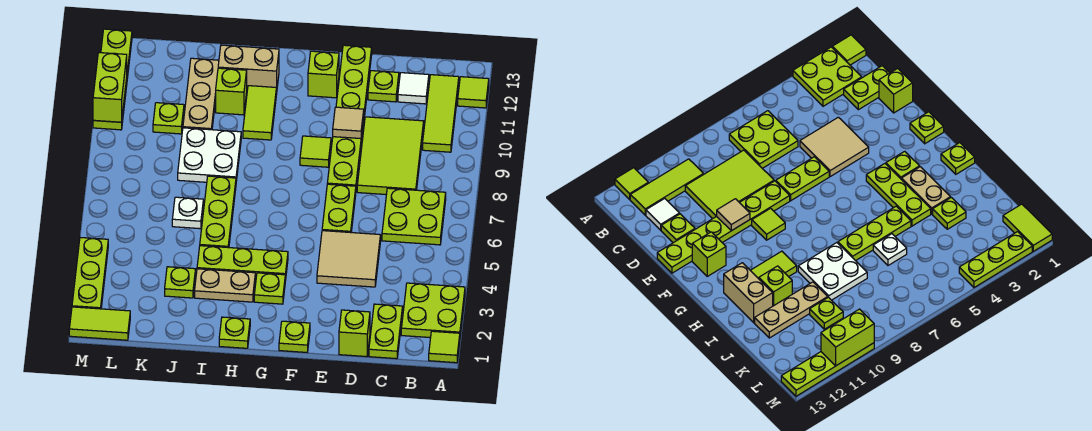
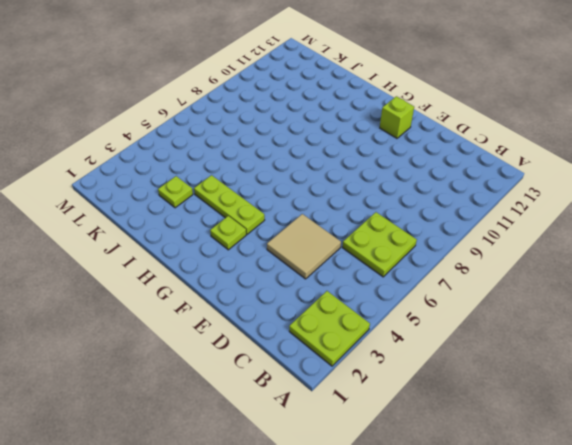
none -> lime tile A1 level 1
none -> lime tile A12 level 1
none -> lime tile B10:B12 level 1
none -> lime plate C1:C2 level 1

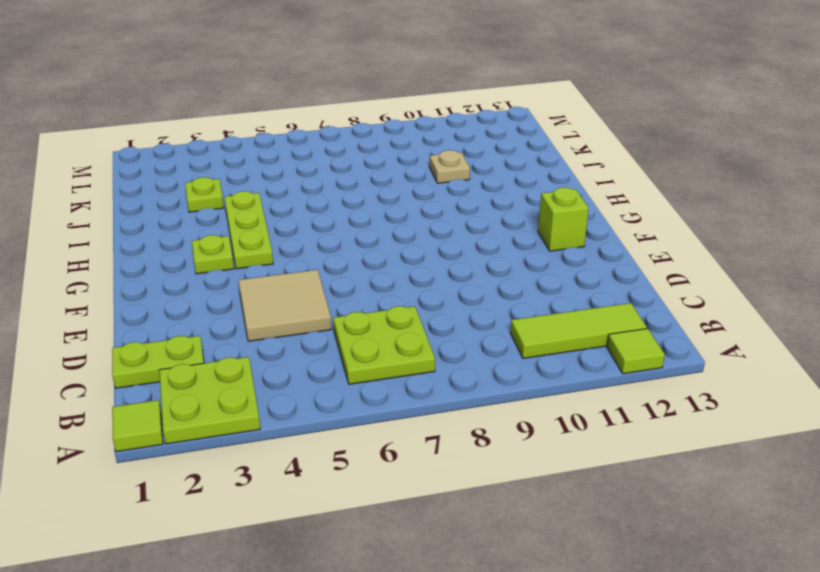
tan plate J10 level 1 -> tan plate J10:J12 level 1
none -> lime tile C8:D10 level 1
none -> white tile C12 level 1
none -> lime brick D1 level 1
none -> lime plate D12 level 1

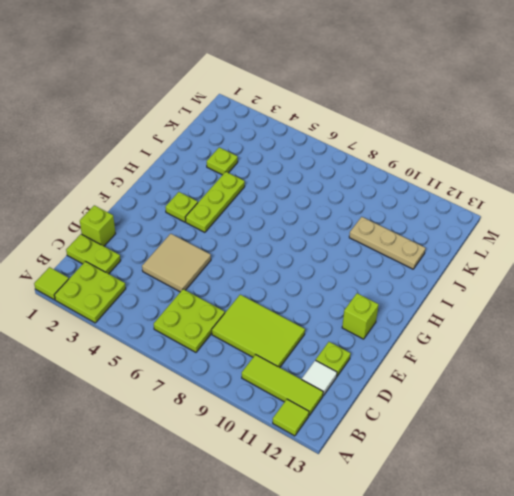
none -> lime plate E6:E7 level 1
none -> lime plate E8:E13 level 1
none -> lime plate F1 level 1
none -> lime tile F9 level 1

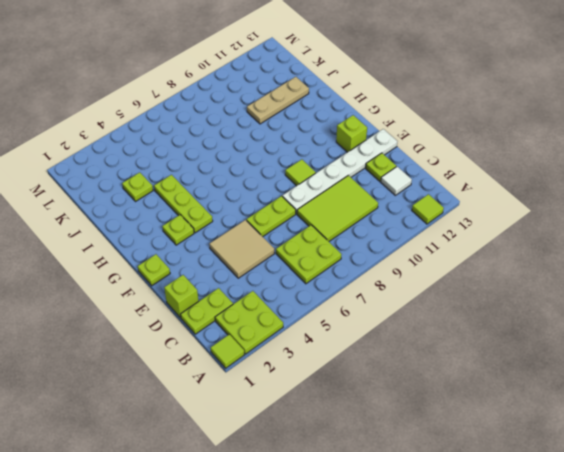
white plate E8:E13 level 1 -> lime plate E8:E13 level 1
none -> lime tile B10:B12 level 1
none -> lime plate H1 level 1
none -> tan plate H3:I3 level 1
none -> lime tile H10:H11 level 1

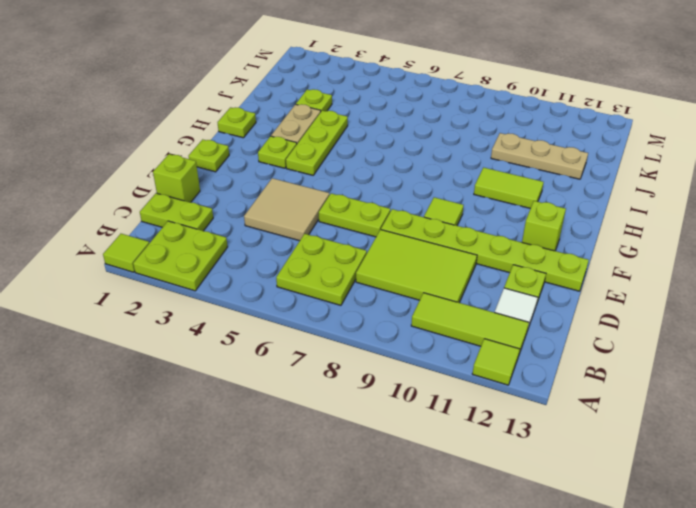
none -> tan brick H12:I12 level 1
none -> lime plate I5:I7 level 1
none -> white plate I8:J9 level 1
none -> lime brick I11 level 1

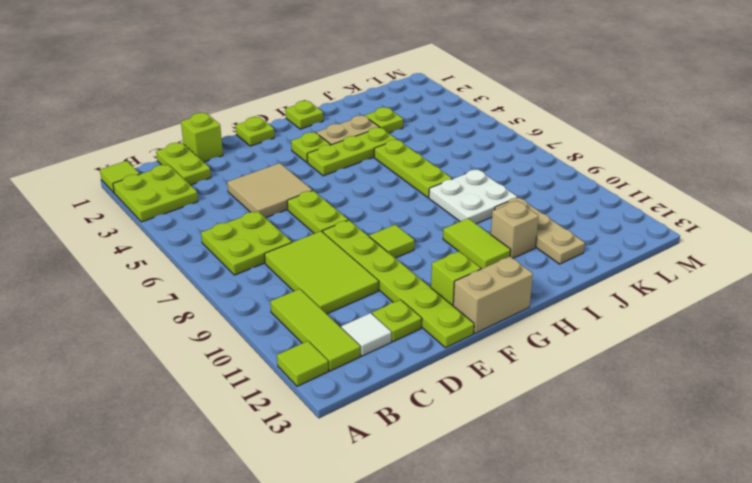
tan brick F13:G13 level 1 -> tan brick H12:I12 level 1
tan brick I11 level 1 -> lime brick I11 level 1
none -> white plate J6 level 1
none -> lime plate K10 level 1
none -> lime tile L1:M1 level 1
none -> lime plate M2:M4 level 1

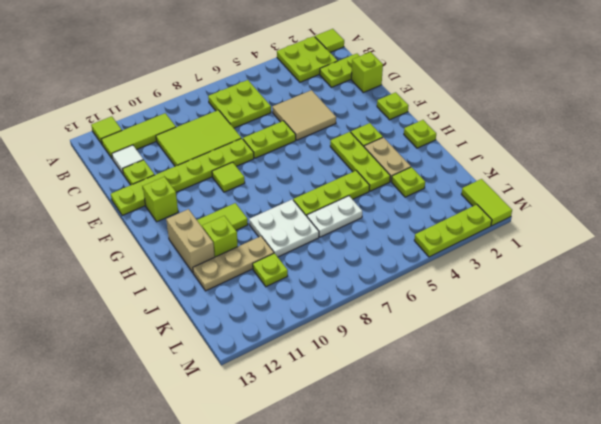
white plate J6:J7 level 1 -> white plate J6 level 1
none -> lime plate M10:M13 level 1
none -> tan tile E10 level 2
none -> lime brick M10:M11 level 2

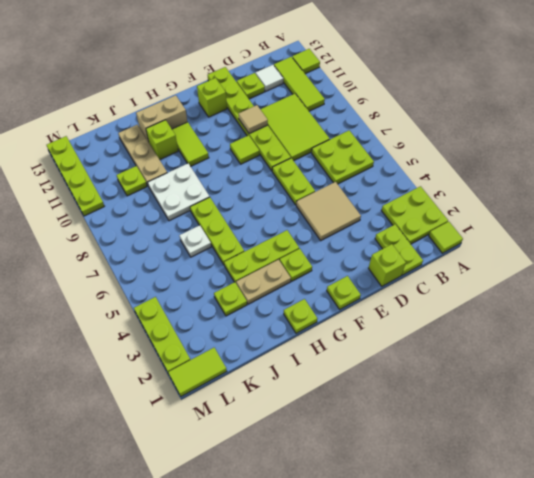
none -> lime brick M10:M11 level 2

